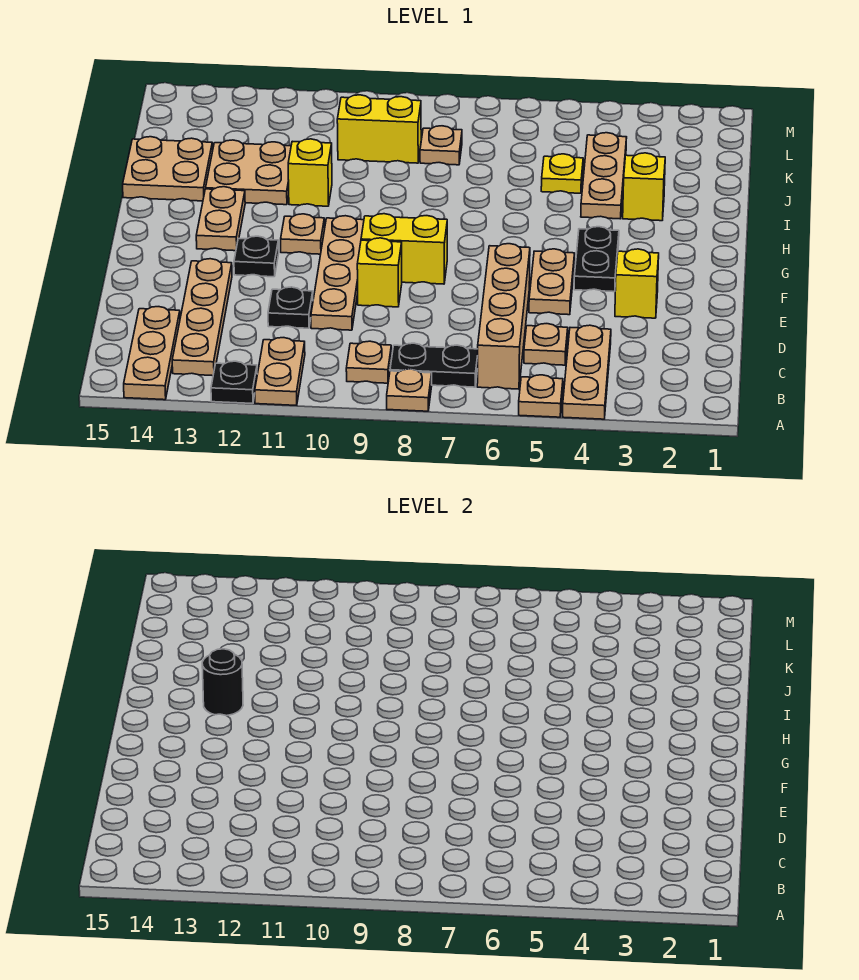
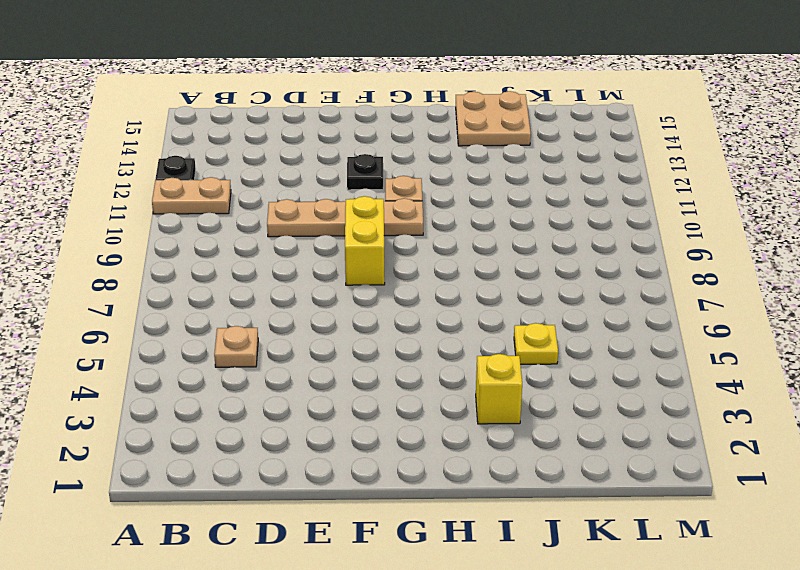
none -> tan plate A4:C4 level 1
none -> tan plate A5 level 1
none -> tan plate A8 level 1
none -> tan plate A14:C14 level 1

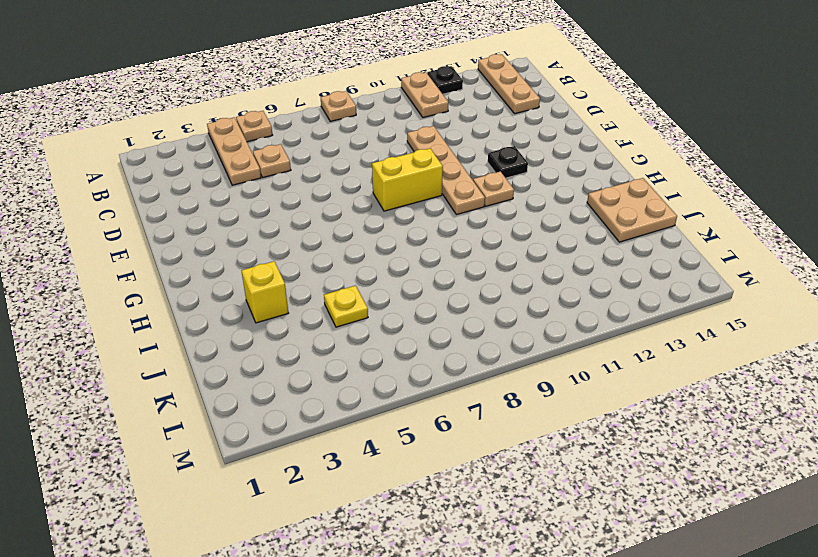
none -> tan brick B6:E6 level 1
none -> black plate B7:B8 level 1
none -> tan plate B9 level 1
none -> tan plate B13:E13 level 1

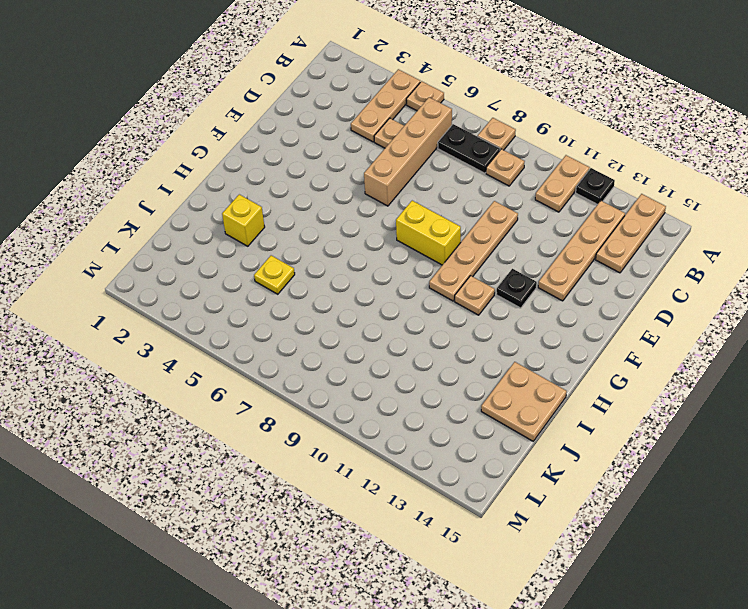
none -> black plate D11 level 1
none -> yellow brick E3 level 1
none -> tan plate E5:F5 level 1
none -> yellow brick E9 level 1

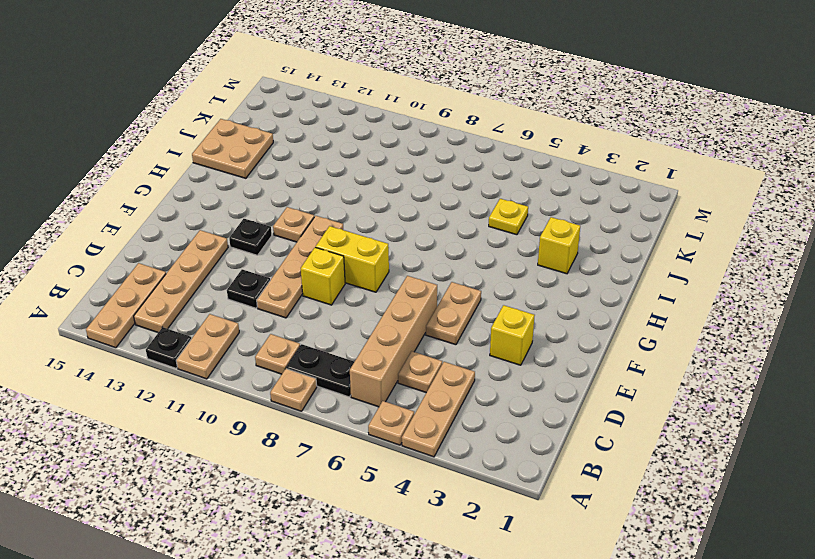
none -> black plate F4:G4 level 1
none -> tan plate G13:H13 level 1
none -> tan plate I4:K4 level 1
none -> yellow brick I11 level 1

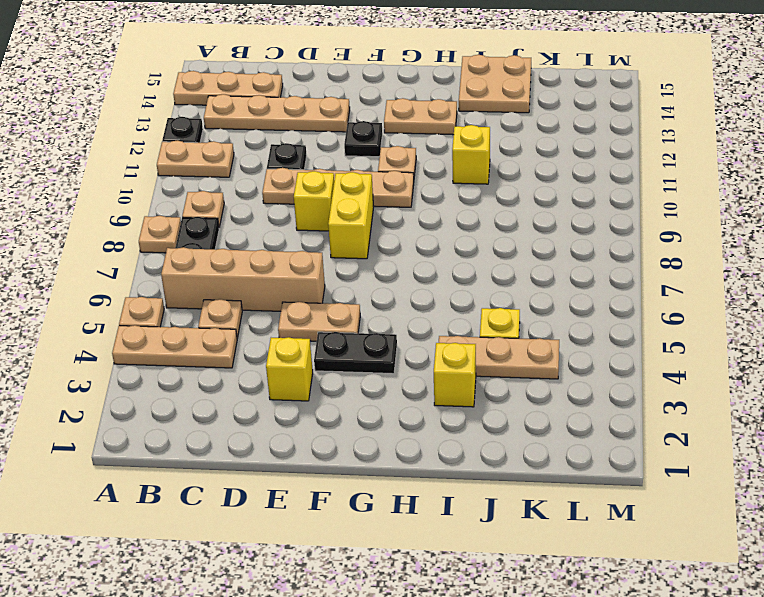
none -> tan plate I12:J13 level 1
none -> tan plate K8 level 1
none -> yellow brick K9:K10 level 1
none -> black round brick H13 level 2

